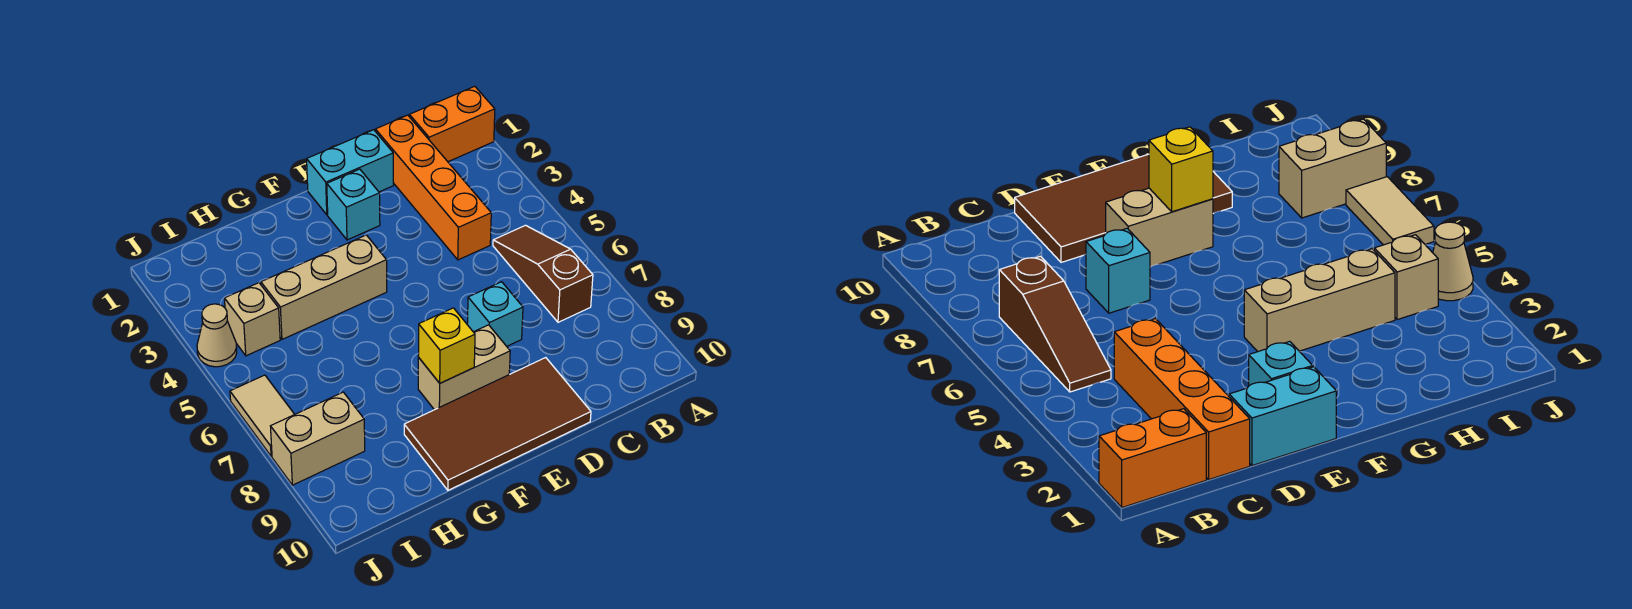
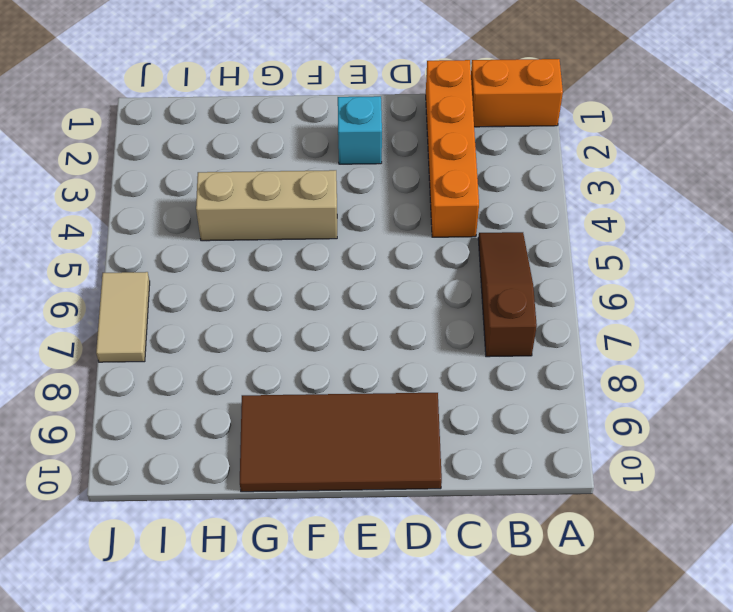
none -> cyan brick D1:E1 level 1
none -> cyan brick D7 level 1
none -> tan brick E8:F8 level 1

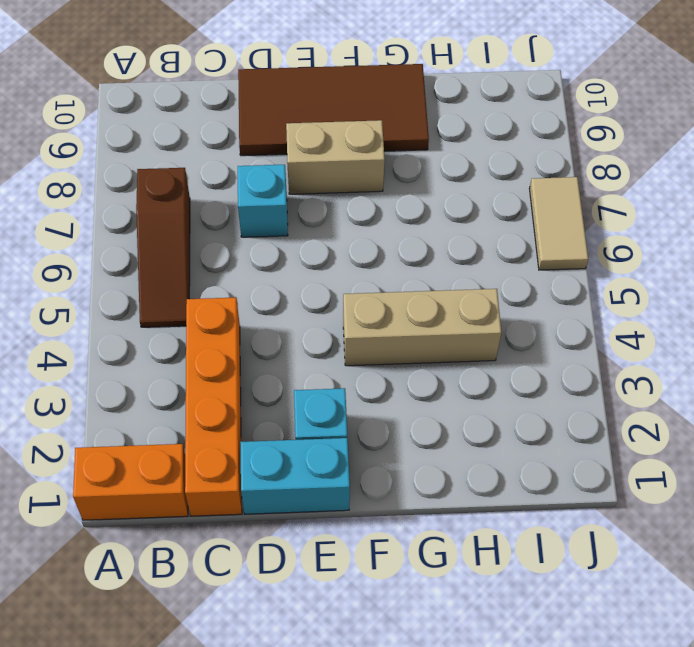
none -> tan brick I4 level 1
none -> tan brick I8:J8 level 1
none -> tan cone J4 level 1

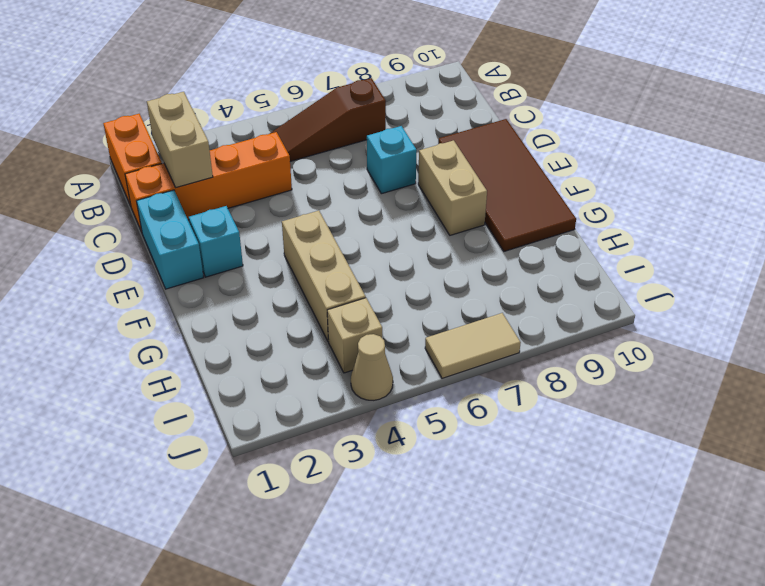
tan brick B2:C2 level 2 -> tan brick I8:J8 level 1
none -> yellow brick F8 level 2

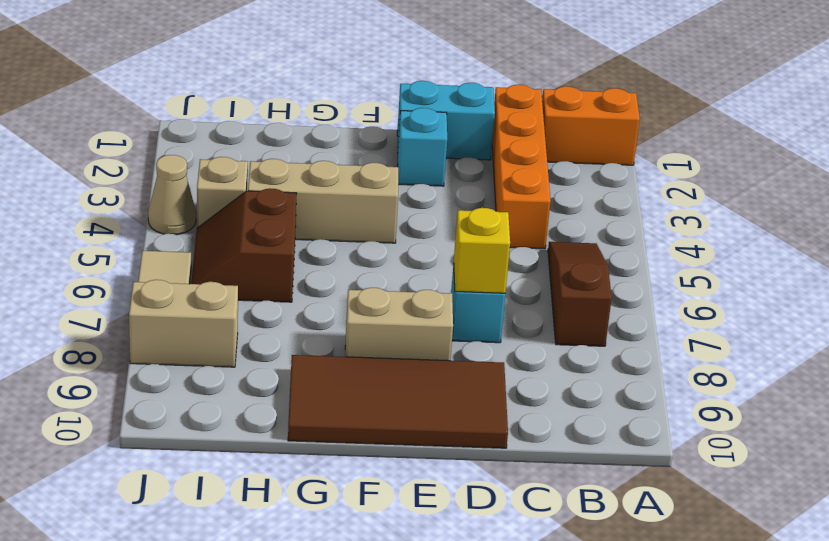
yellow brick D7 level 2 -> yellow brick F8 level 2
brown slope H5:I6 level 1 top H -> none

